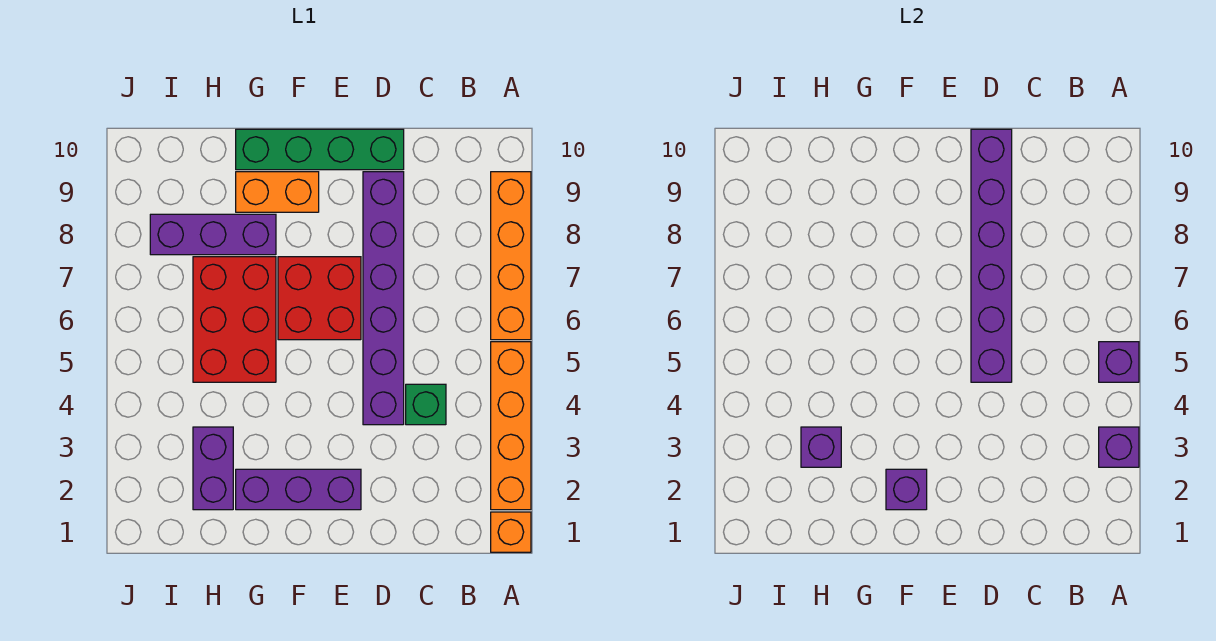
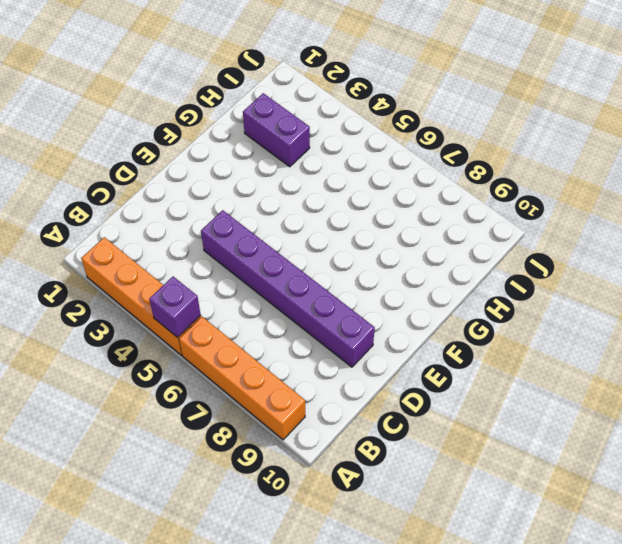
none -> orange brick A1 level 1
none -> green brick C4 level 1
none -> green brick D10:G10 level 1

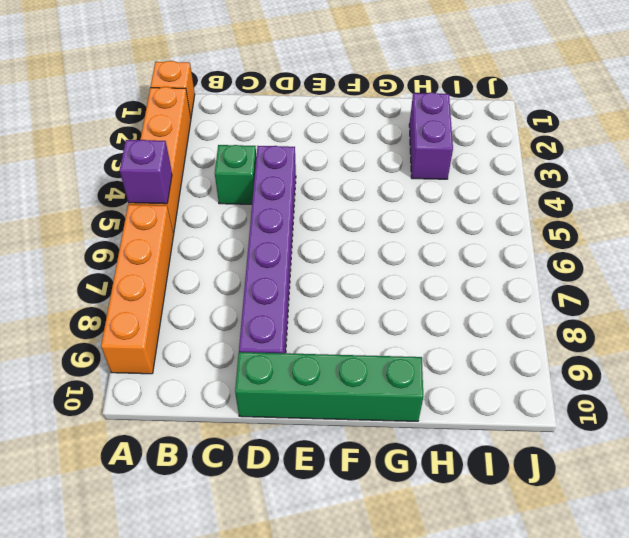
none -> purple brick E2:G2 level 1
none -> red brick E6:F7 level 1
none -> orange brick F9:G9 level 1

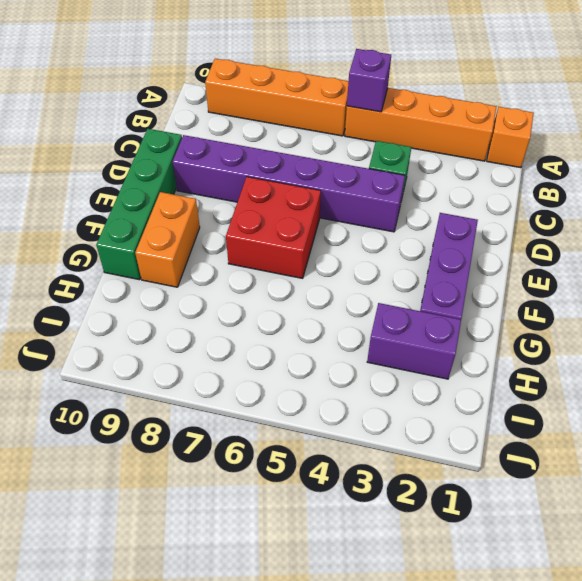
none -> red brick G5:H7 level 1
none -> purple brick G8:I8 level 1
none -> purple brick A3 level 2

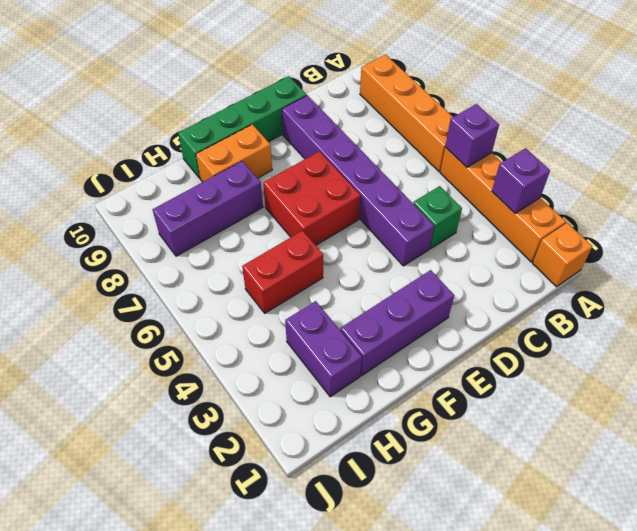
red brick G5:H5 level 1 -> red brick G5:H7 level 1
none -> purple brick D5:D10 level 2
none -> purple brick F2 level 2
none -> purple brick H3 level 2

